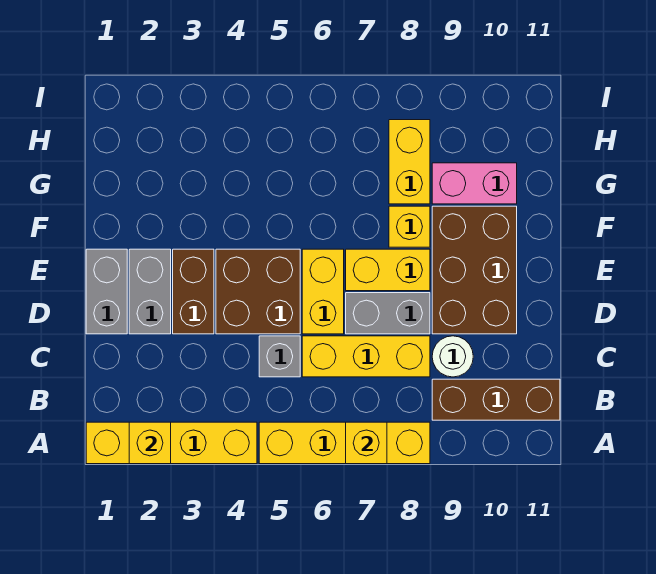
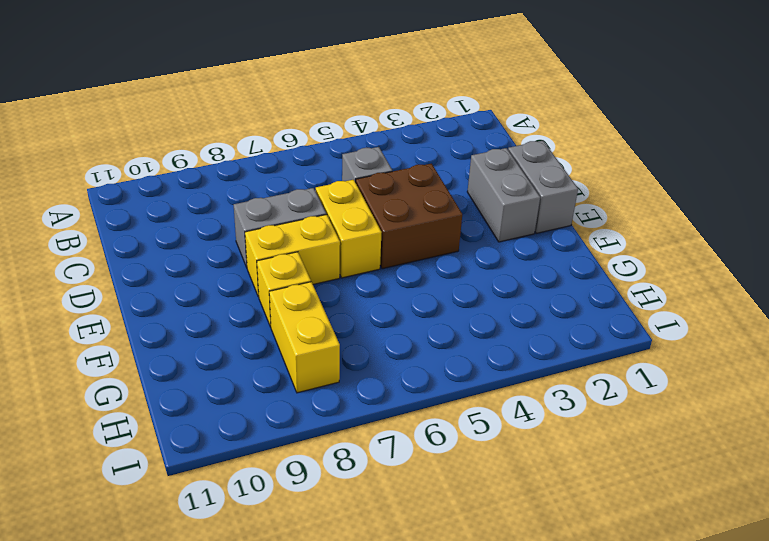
none -> yellow brick A1:A4 level 1
none -> yellow brick A5:A8 level 1
none -> brown brick B9:B11 level 1

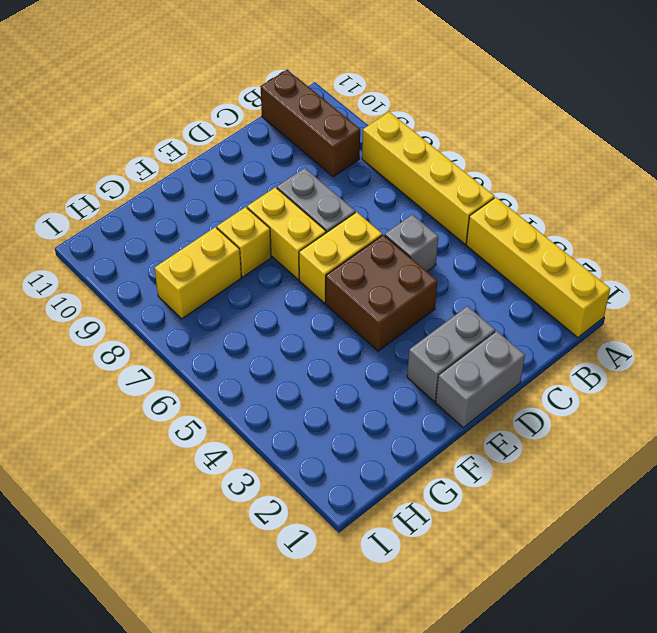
none -> yellow brick C6:C8 level 1
none -> white round brick C9 level 1
none -> brown brick D3:E3 level 1

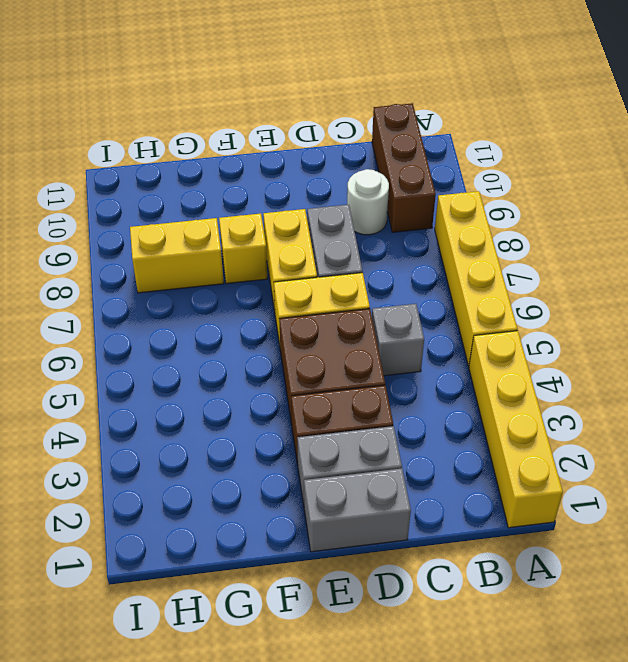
none -> yellow brick C6:C8 level 1
none -> brown brick D9:F10 level 1
none -> pink brick G9:G10 level 1

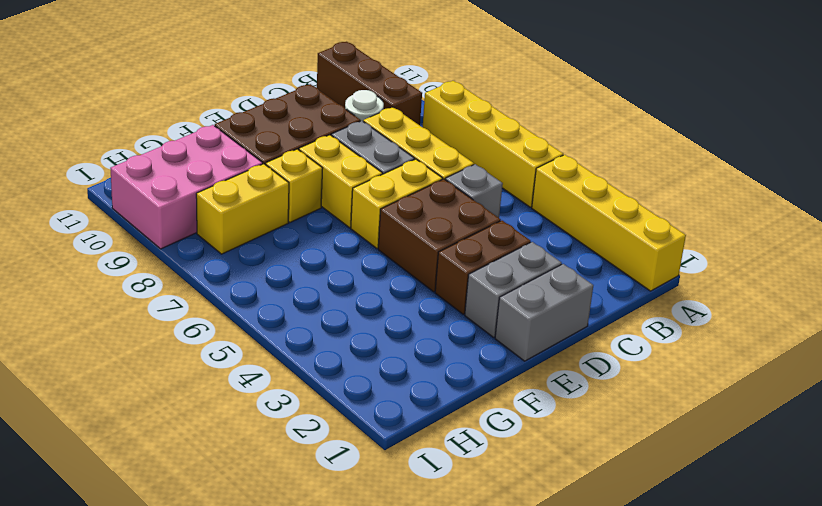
pink brick G9:I10 level 1 -> pink brick G9:G10 level 1
none -> yellow brick A2 level 2
none -> yellow brick A7 level 2

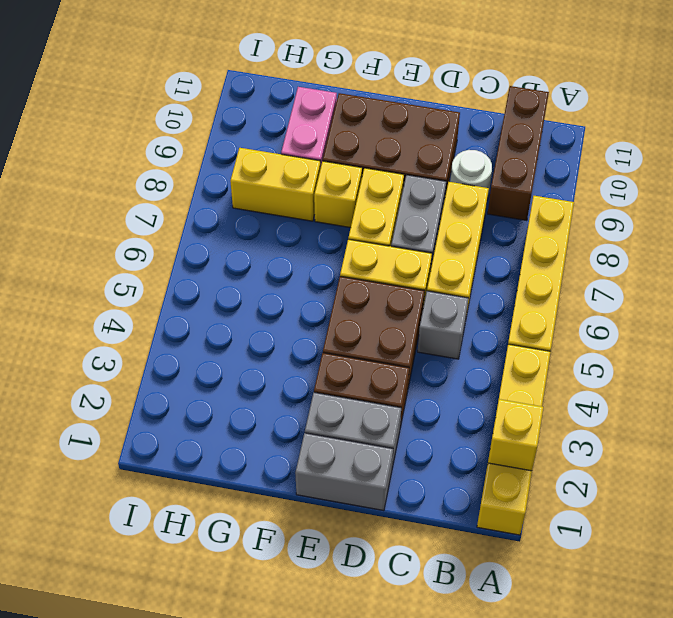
none -> yellow brick A7 level 2

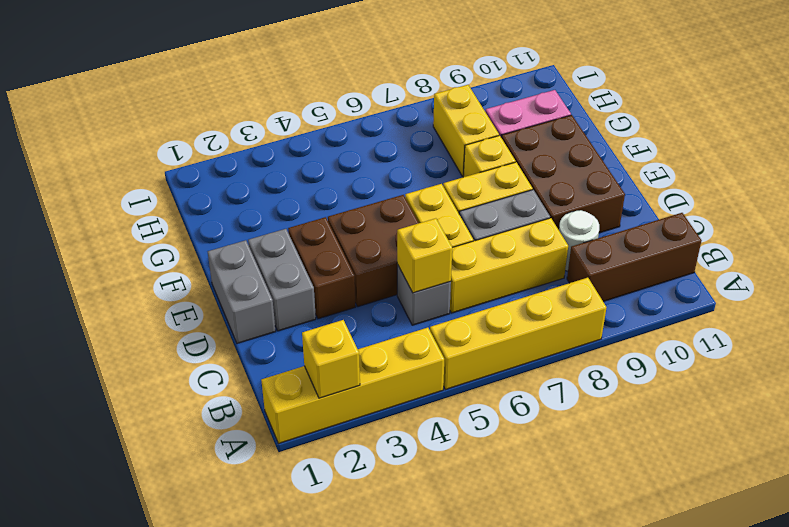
yellow brick C5 level 2 -> yellow brick A7 level 2

